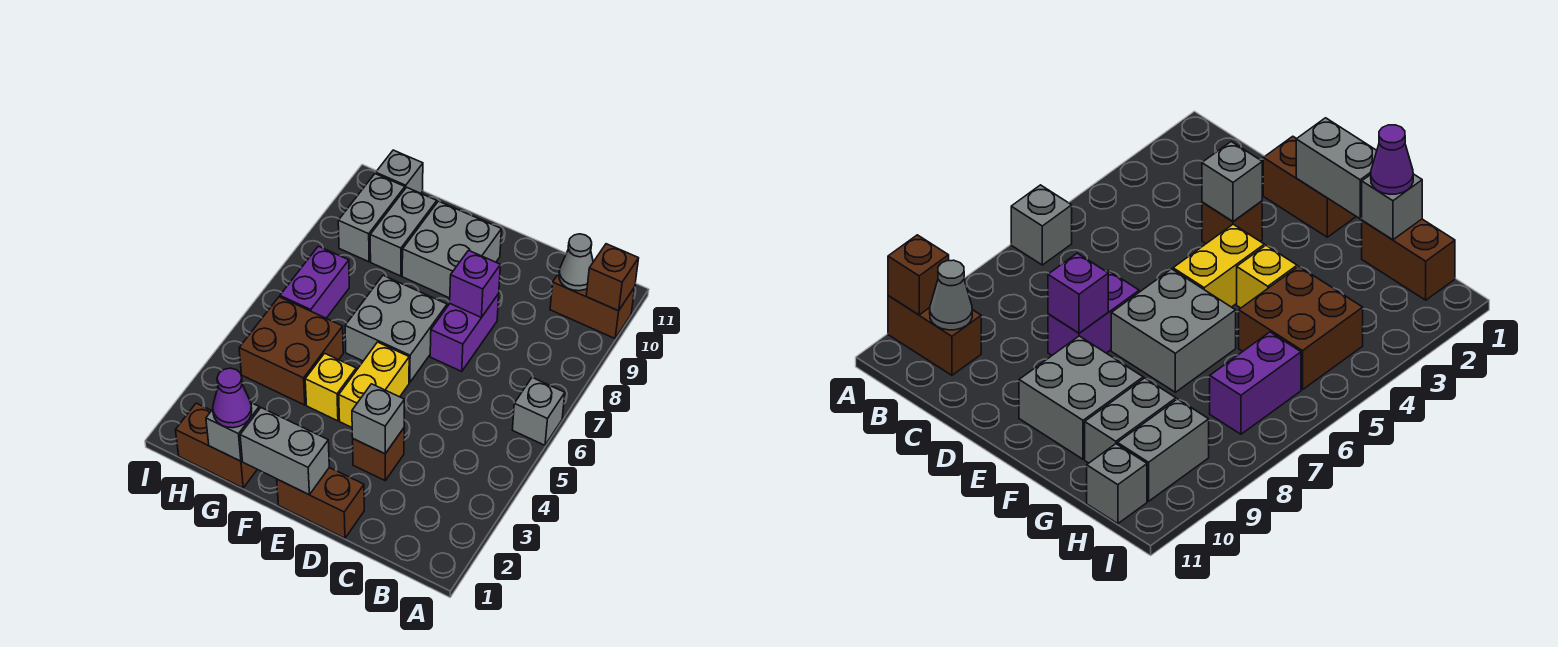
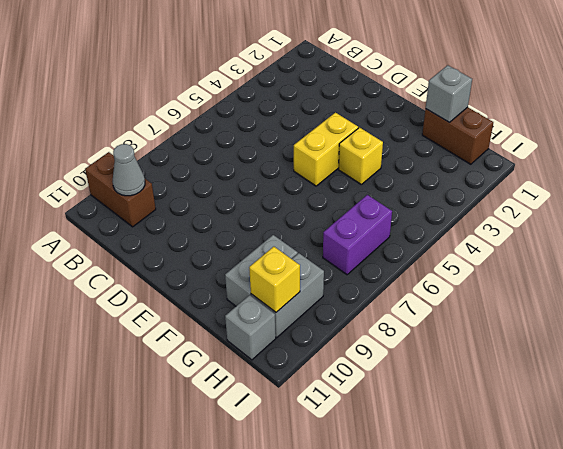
yellow brick H10 level 2 -> none
none -> grey brick A6 level 1
none -> brown brick D1:E1 level 1
none -> brown brick D3 level 1

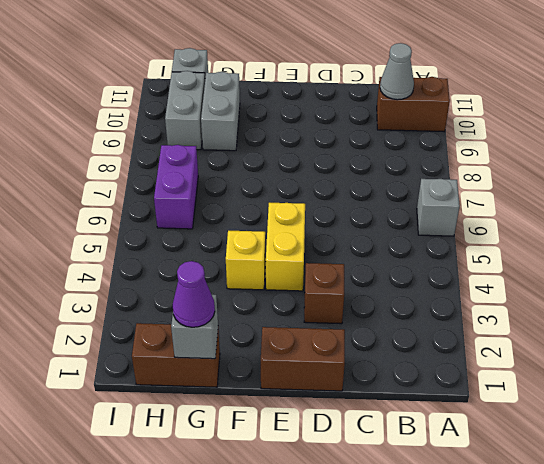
none -> purple brick D7:D8 level 1
none -> grey brick E6:F7 level 1
none -> grey brick E9:F10 level 1

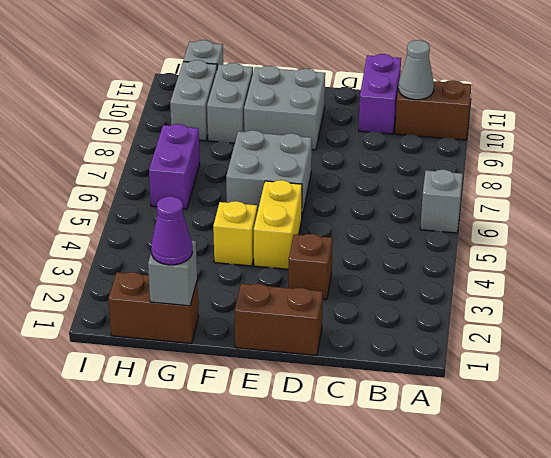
purple brick C10:C11 level 1 -> purple brick D7:D8 level 1
none -> brown brick G4:H5 level 1
none -> brown brick A10 level 2
none -> grey brick D3 level 2

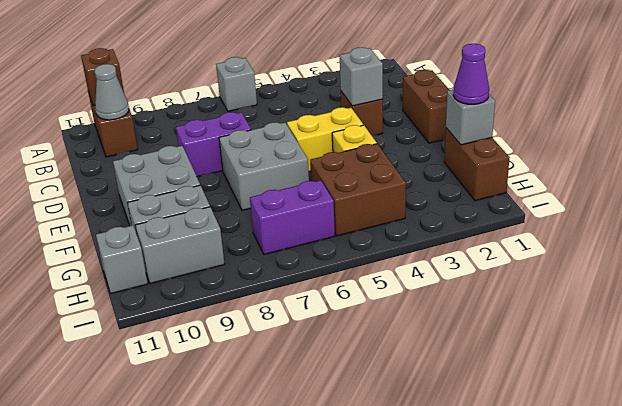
none -> purple brick D8 level 2
none -> grey brick E1:F1 level 2

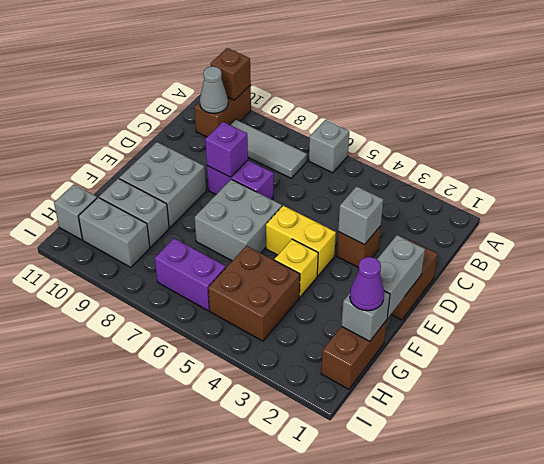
grey tile B7:B9 level 1 -> none

